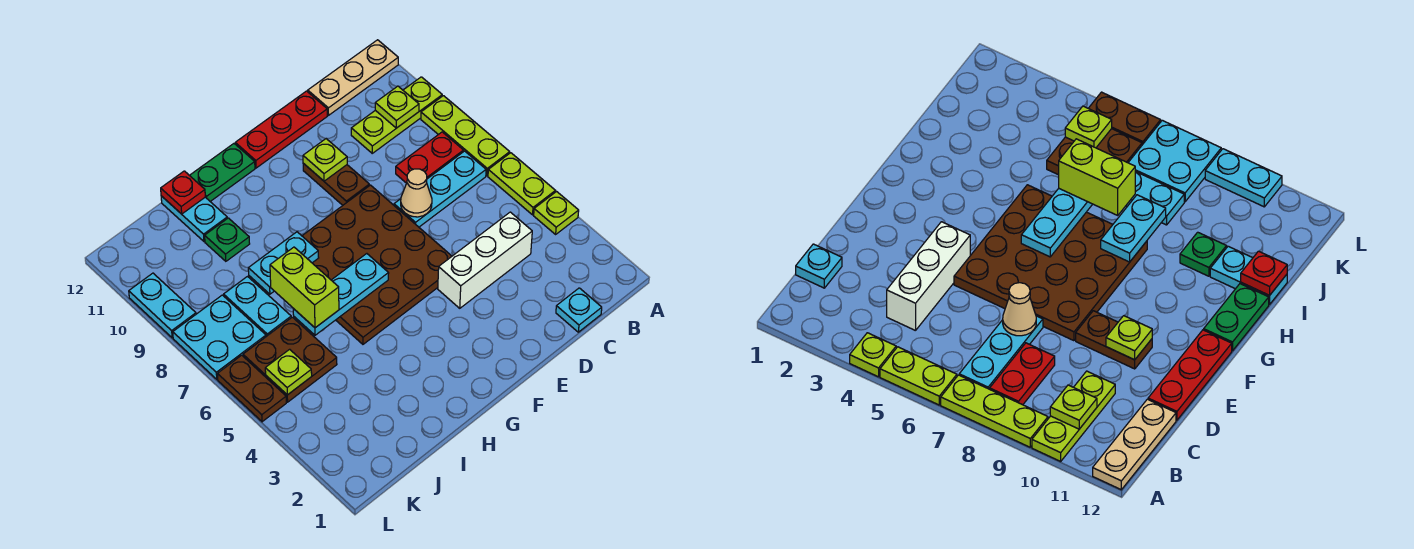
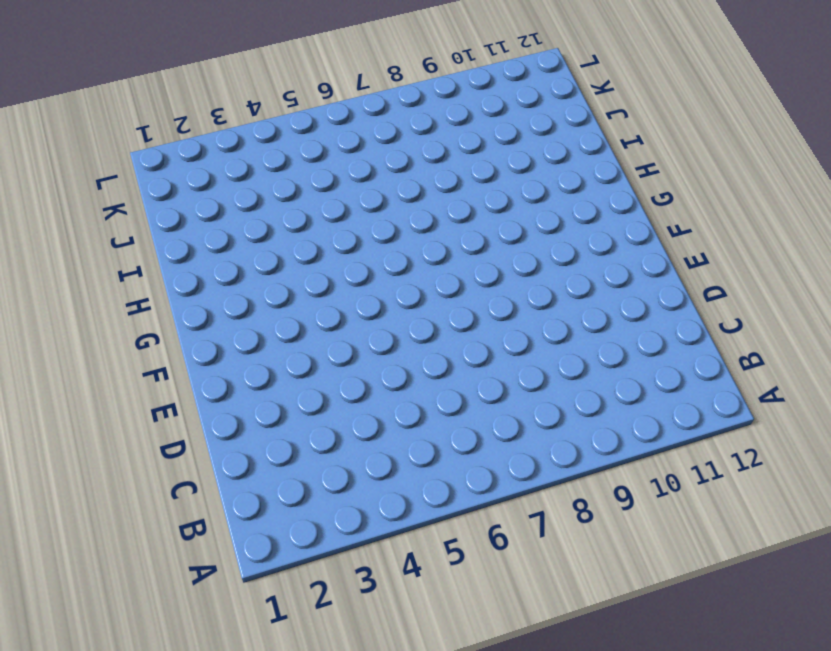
none -> lime plate A4 level 1
none -> lime plate A5:A6 level 1
none -> lime plate A7:A9 level 1

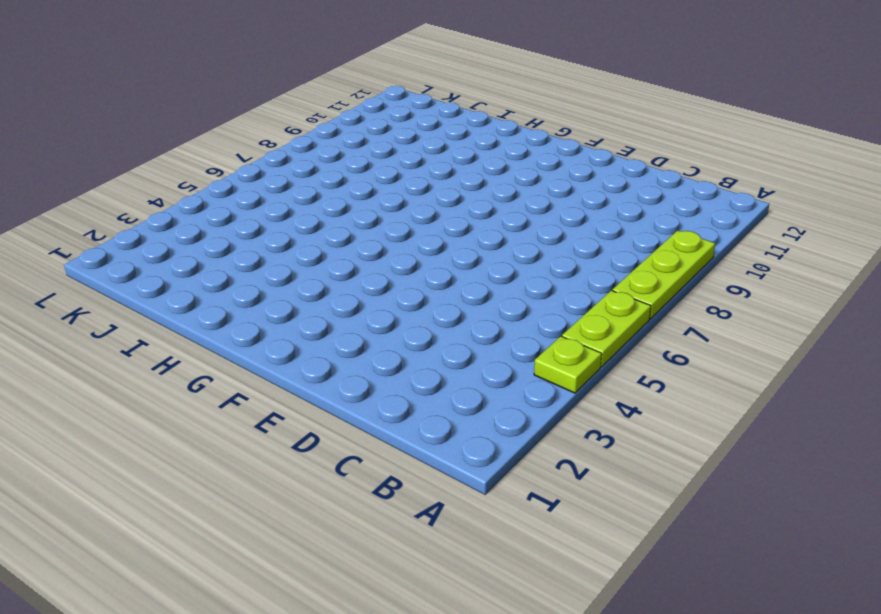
none -> lime plate A10:C10 level 1
none -> tan plate A12:C12 level 1
none -> cyan plate B7:D7 level 1

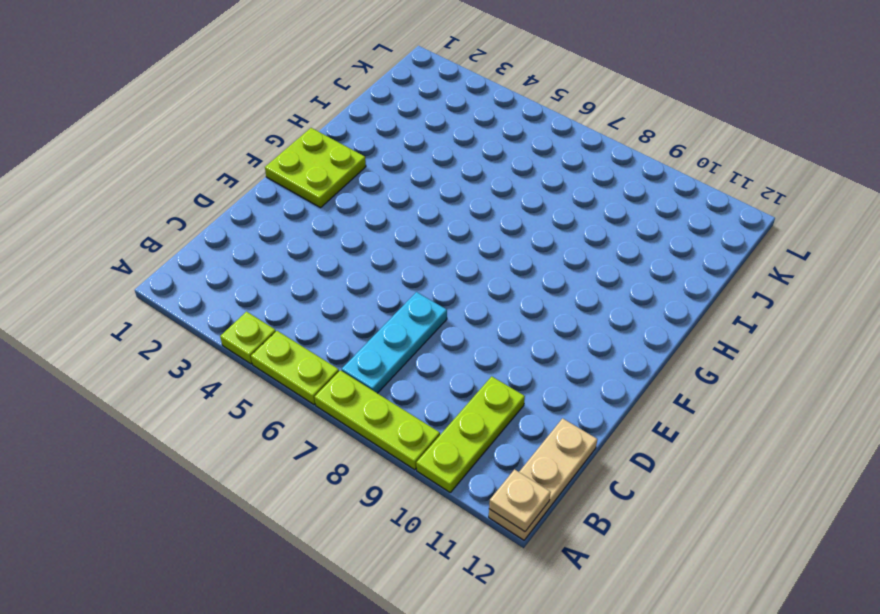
tan plate A12 level 2 -> none
lime plate F1:G2 level 1 -> none
none -> red plate B8:C8 level 1
none -> cyan plate C1 level 1
none -> white brick C4:E4 level 1

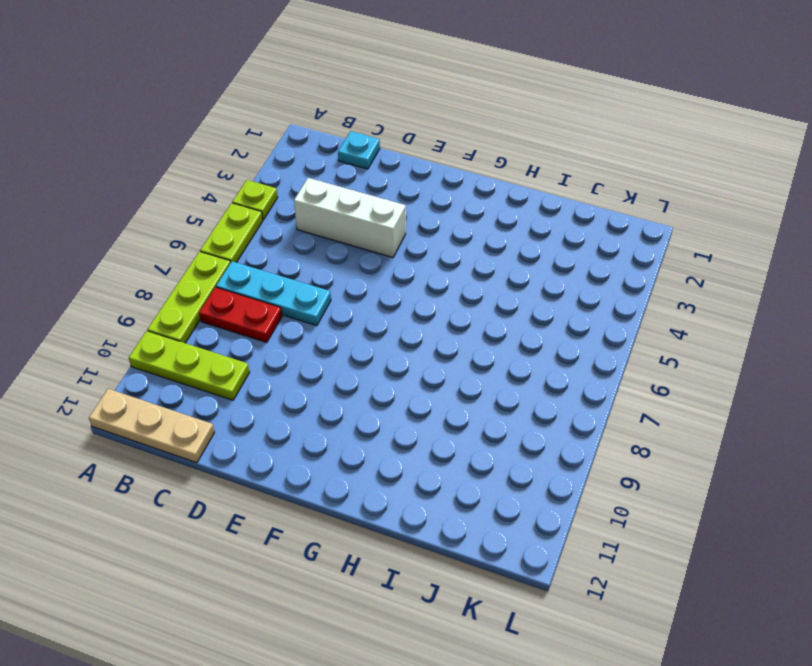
none -> red plate D12:F12 level 1
none -> brown plate E5:H8 level 1
none -> brown plate E9:E10 level 1

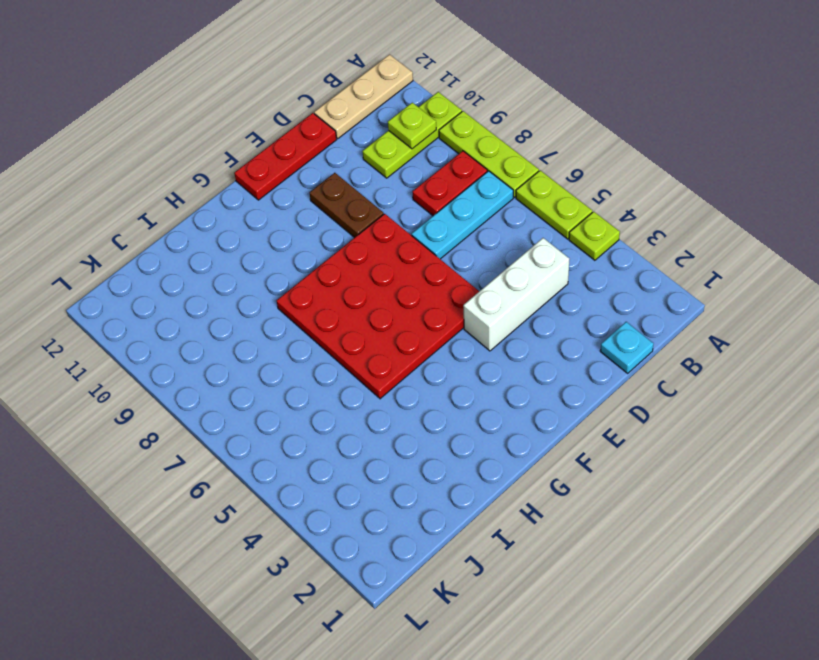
red plate E5:H8 level 1 -> brown plate E5:H8 level 1
none -> green plate G12:H12 level 1
none -> green plate I10 level 1
none -> cyan plate I11:I12 level 1

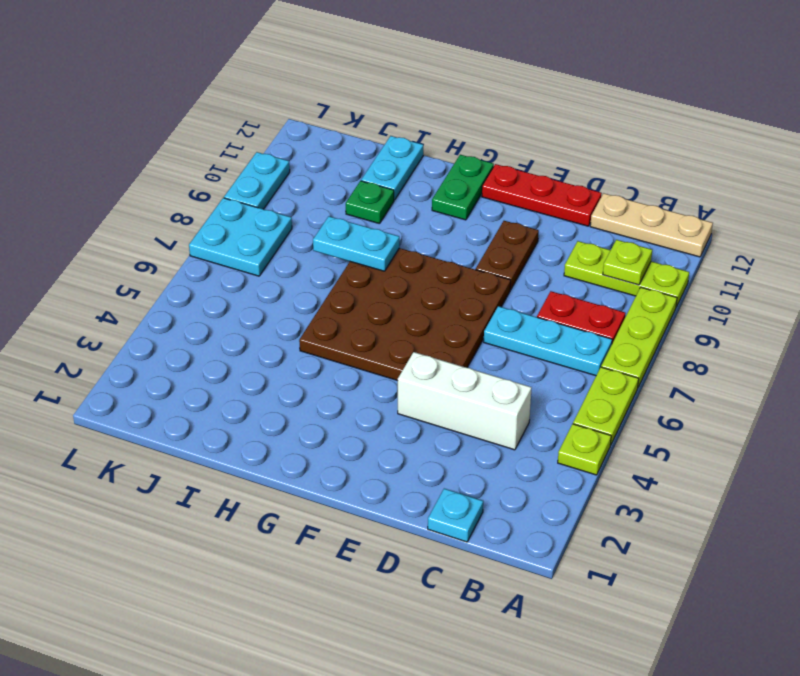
green plate G11:G12 level 1 -> green plate G12:H12 level 1
none -> brown plate J5:K6 level 1
none -> cyan plate J7:J8 level 1
none -> brown plate L5:L6 level 1

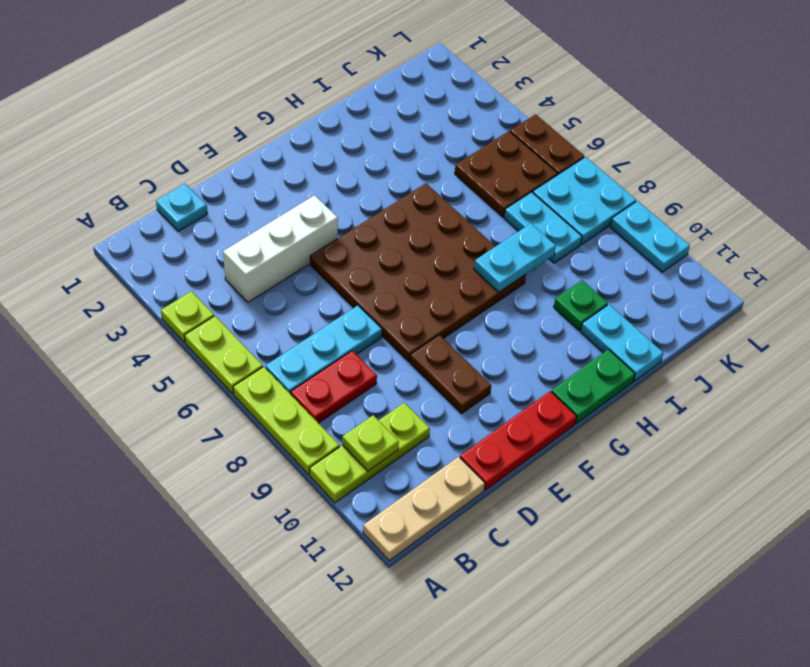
none -> tan cone D7 level 2
none -> lime plate E10 level 2
none -> cyan plate G6:I6 level 2

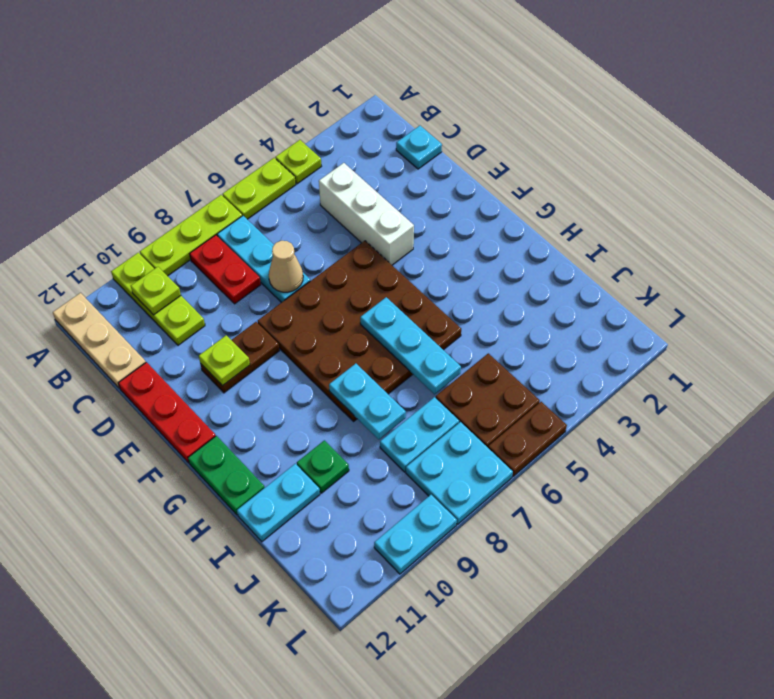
none -> red plate I12 level 2
none -> lime plate K5 level 2
none -> lime brick I6:I7 level 3

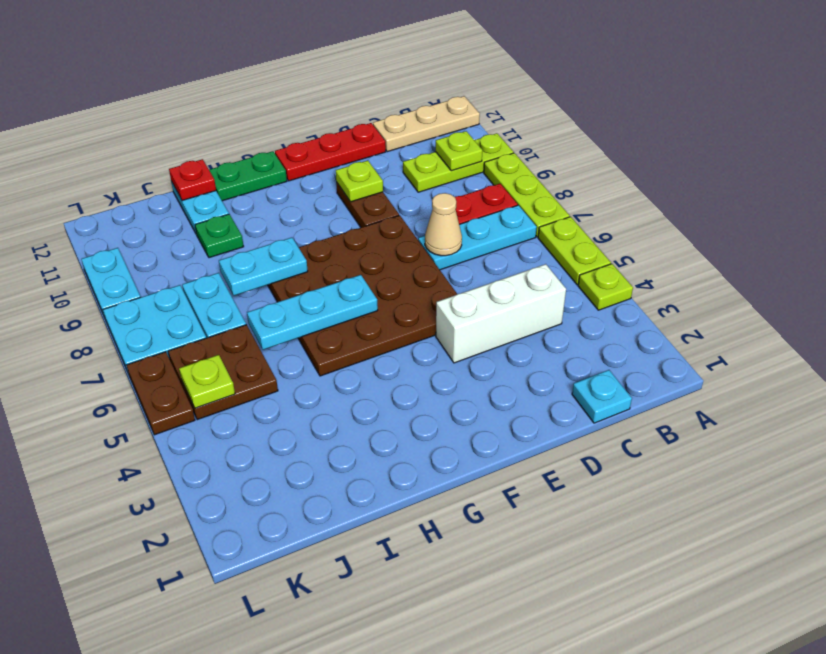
none -> lime brick I6:I7 level 3

